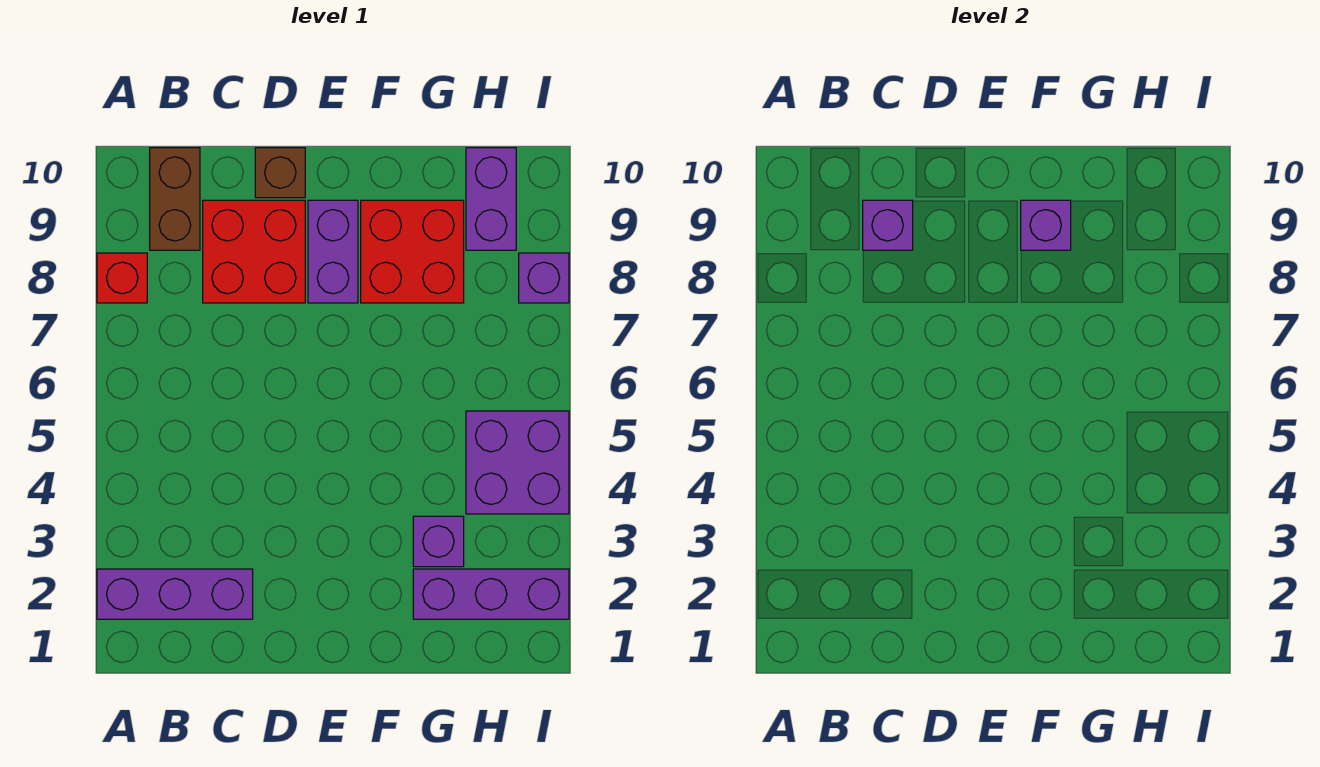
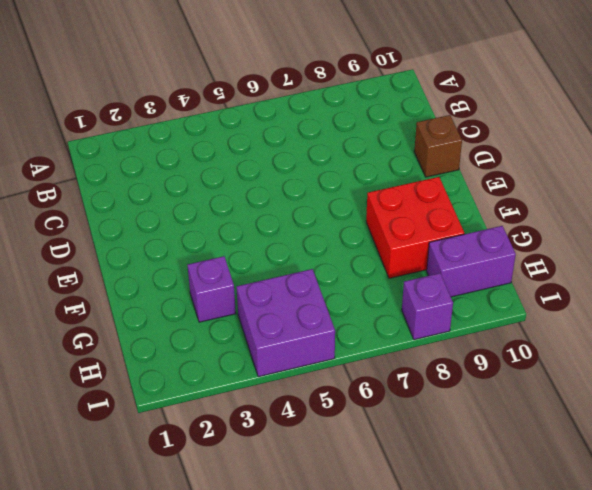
none -> purple brick A2:C2 level 1
none -> red brick A8 level 1
none -> brown brick B9:B10 level 1

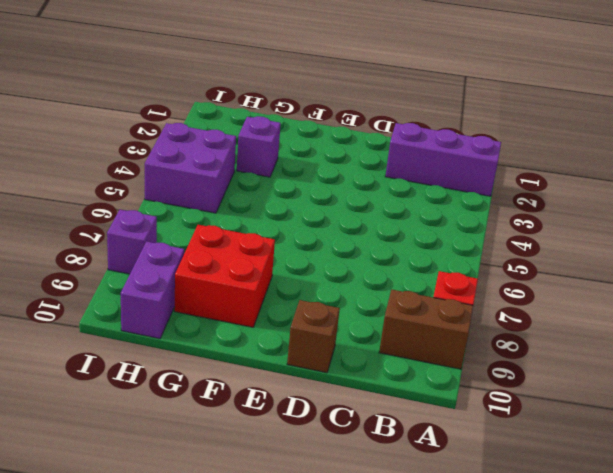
brown brick A9:B9 level 1 -> brown brick B9:B10 level 1
none -> red brick C8:D9 level 1
none -> purple brick E8:E9 level 1
none -> purple brick G2:I2 level 1

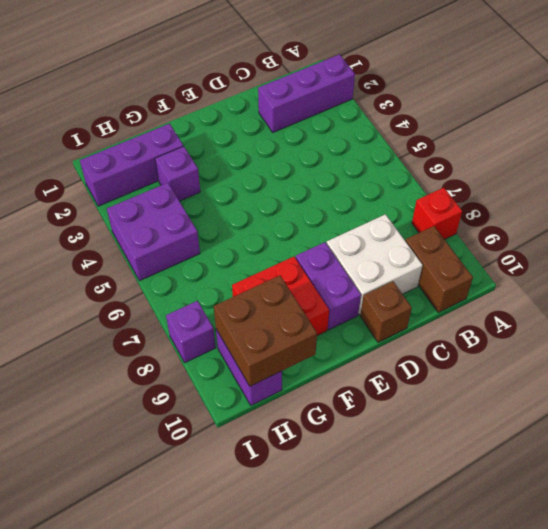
white brick C8:D9 level 1 -> red brick C8:D9 level 1
brown brick G9:H10 level 2 -> none
none -> purple brick C9 level 2
none -> purple brick F9 level 2

